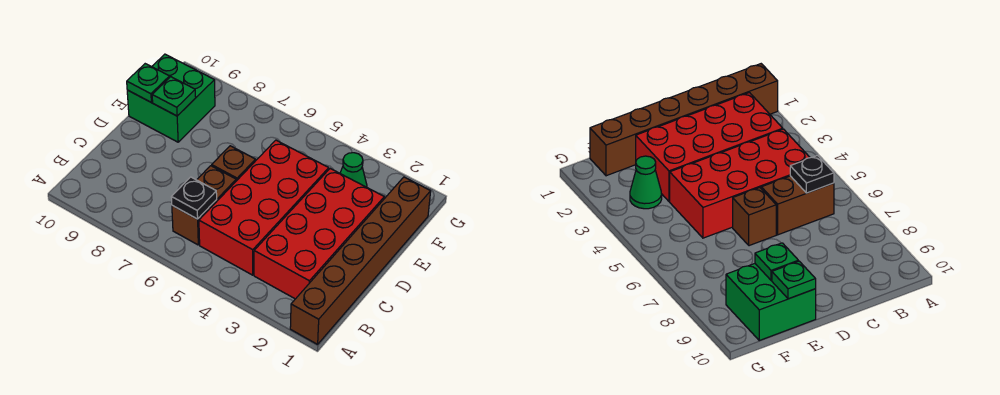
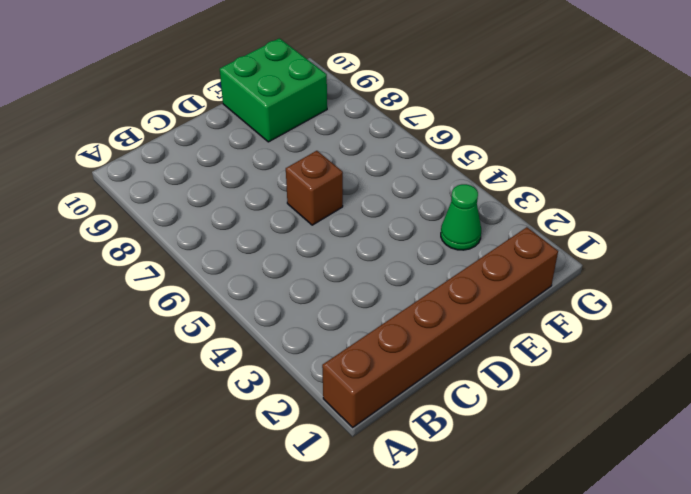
none -> red brick B2:E3 level 1
none -> red brick B4:E5 level 1

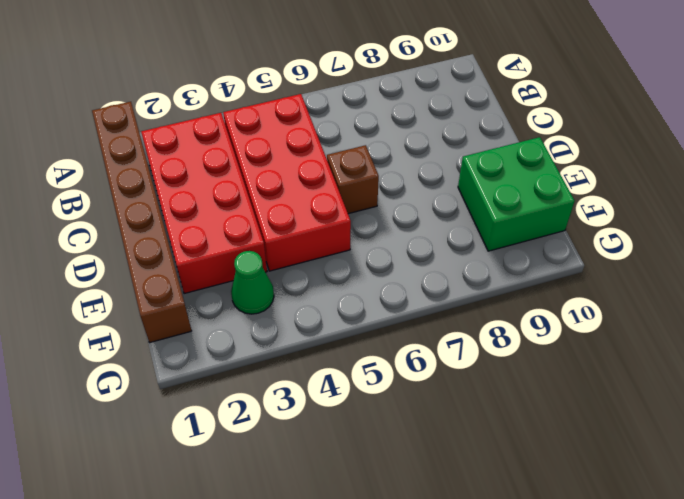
none -> brown brick B6:C6 level 1
none -> black plate B6 level 2

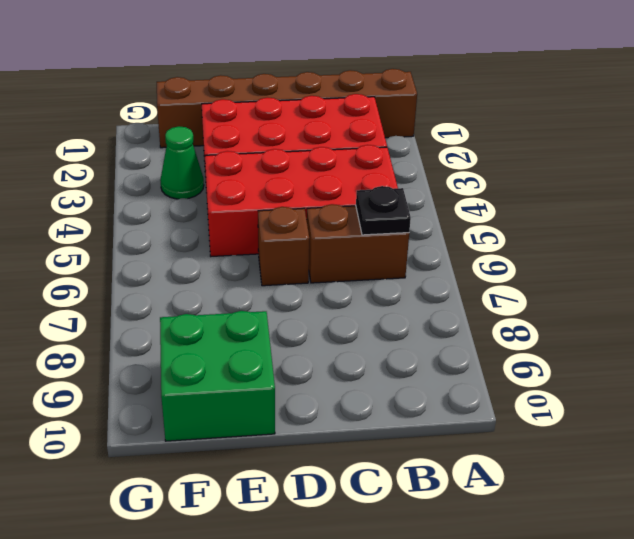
none -> green plate E9 level 2
none -> green plate E10 level 2

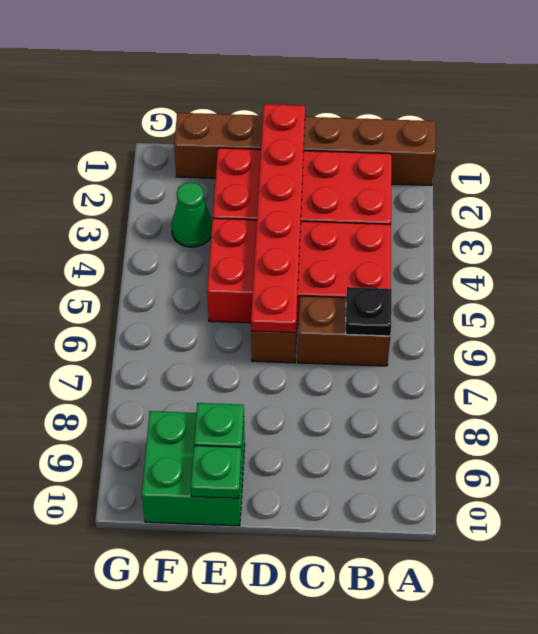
red plate D1:D6 level 2 -> none

